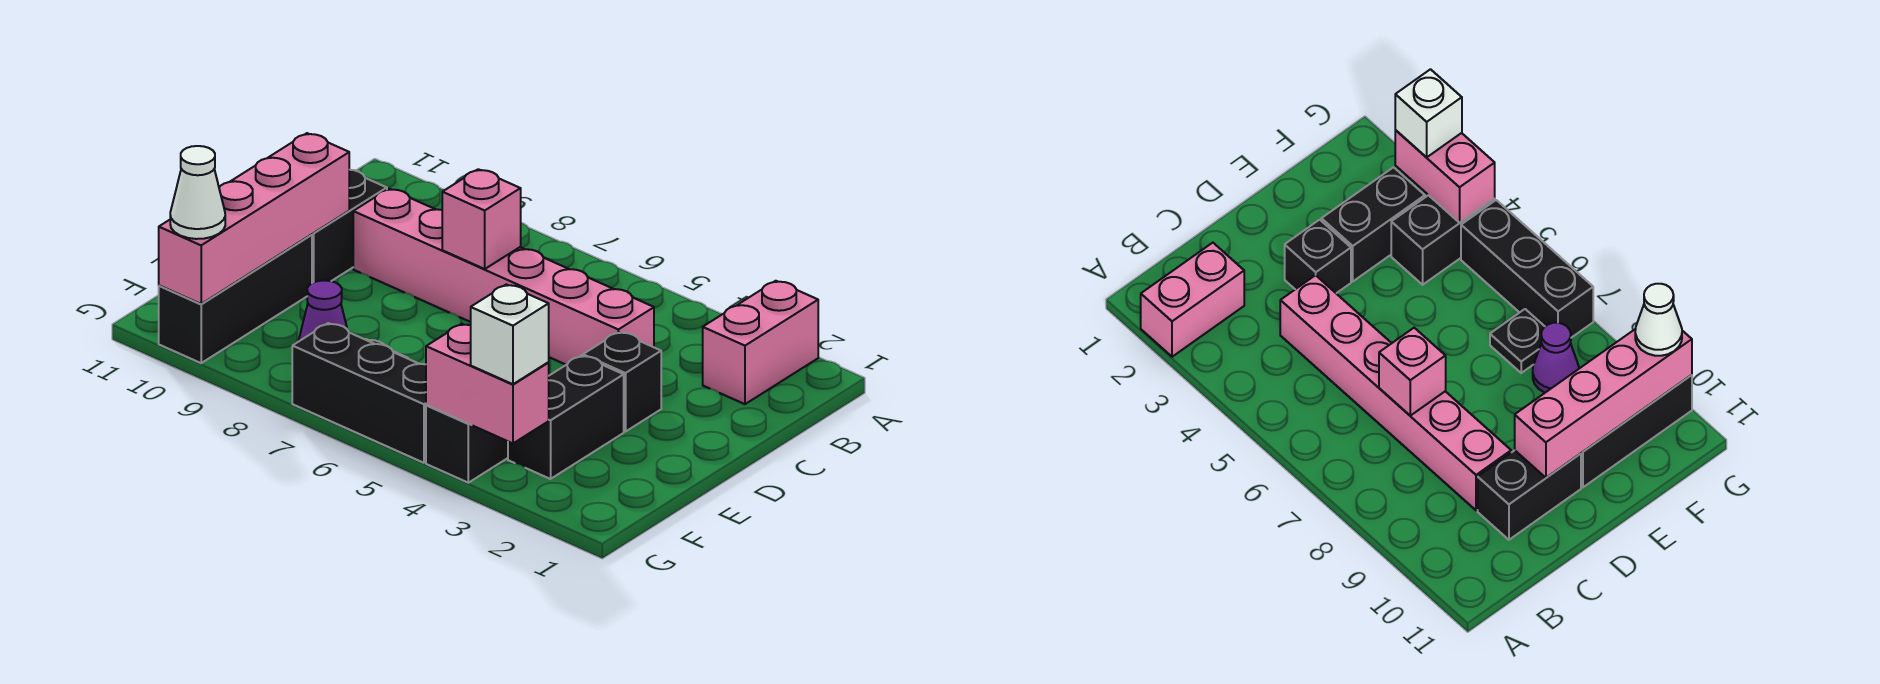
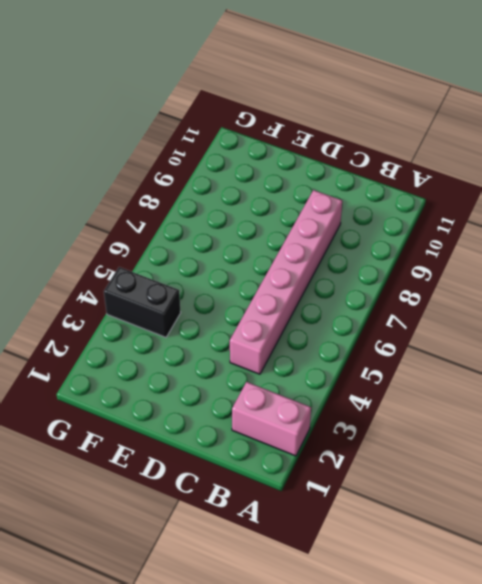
none -> black brick C10:D10 level 1
none -> black brick D3 level 1
none -> black brick E3:F3 level 1

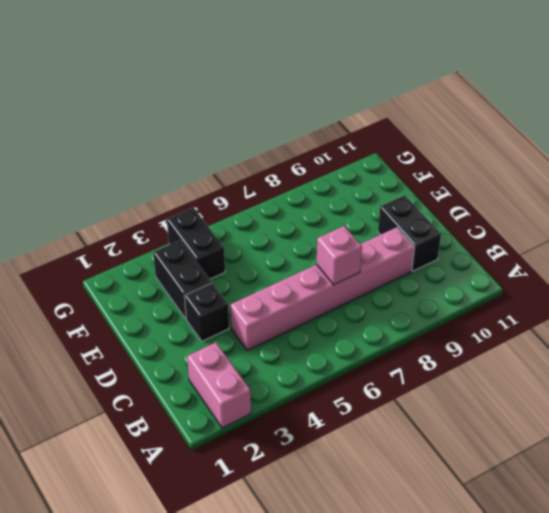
none -> black brick E10:G10 level 1
none -> black plate F7 level 1
none -> purple cone F8 level 1

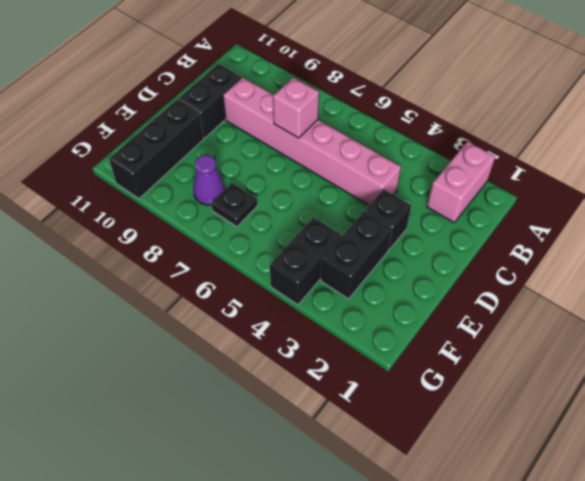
none -> black brick G5:G7 level 1
none -> pink brick D10:G10 level 2
none -> pink brick G3:G4 level 2

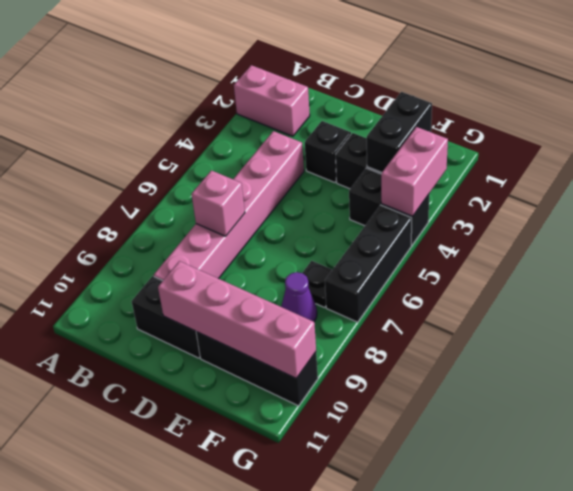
black brick F2:F3 level 2 -> none
none -> white brick G3 level 3
none -> white cone G10 level 3

